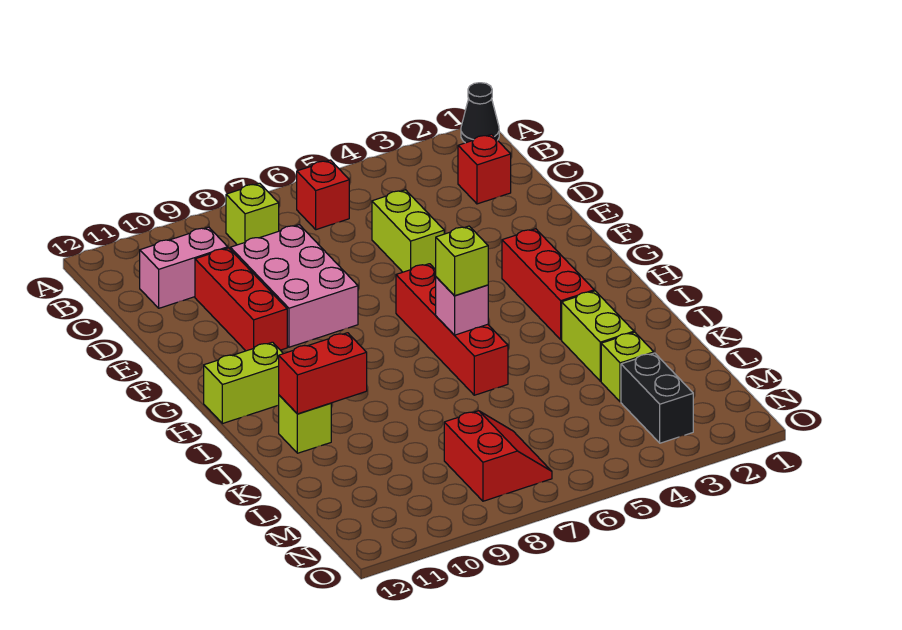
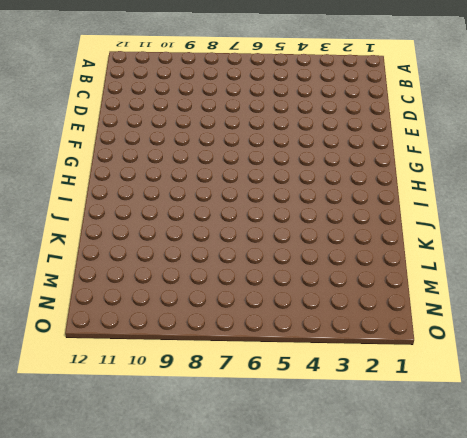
none -> black cone A1 level 1
none -> red brick B6 level 1
none -> lime brick B8 level 1

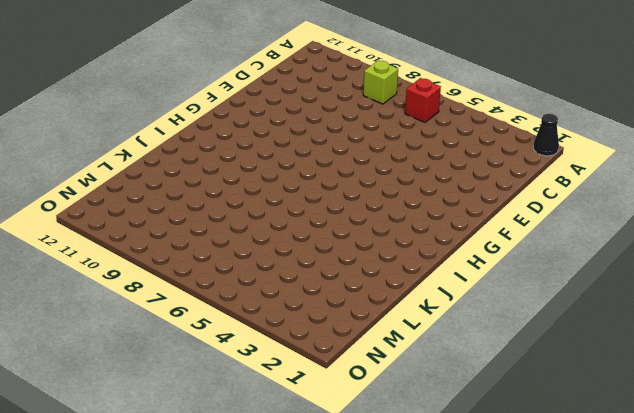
none -> red brick C2 level 1
none -> pink brick C10:C11 level 1
none -> lime brick D5:E5 level 1

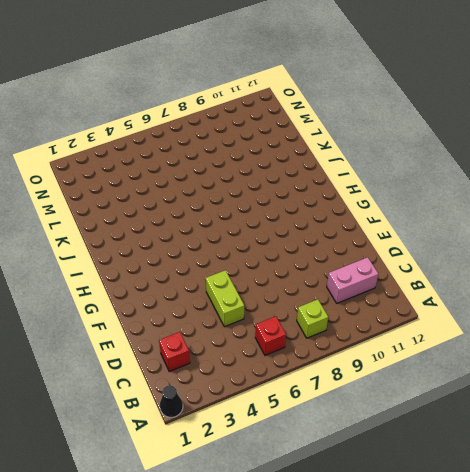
none -> pink brick D8:F9 level 1
none -> red brick D10:F10 level 1
none -> red brick G3:I3 level 1

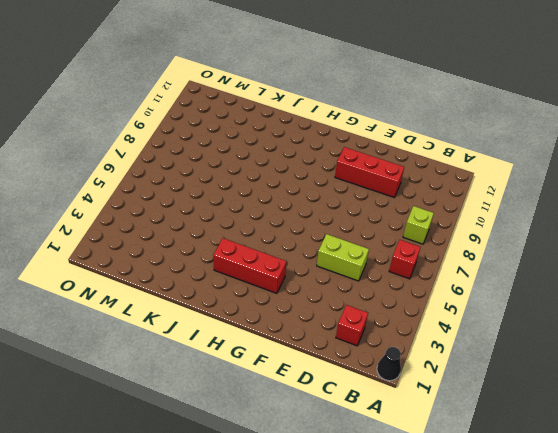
none -> pink brick C10:C11 level 1
none -> pink brick D8:F9 level 1
none -> red brick G6:J6 level 1

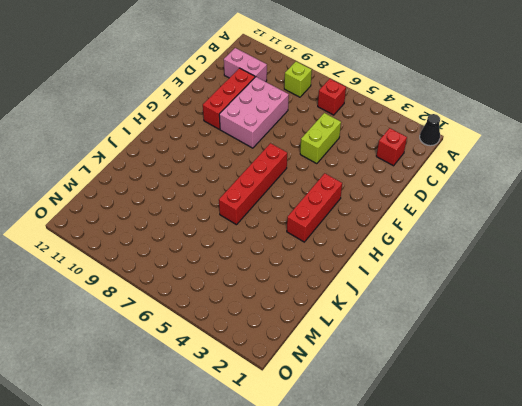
none -> lime brick H11:H12 level 1
none -> lime brick J3:K3 level 1
none -> lime brick J11 level 1

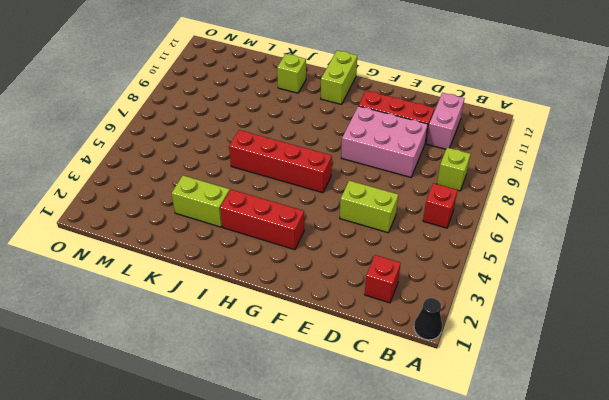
none -> lime brick L3 level 1
none -> black brick M3:N3 level 1
none -> red slope M7:N8 level 1 top 8

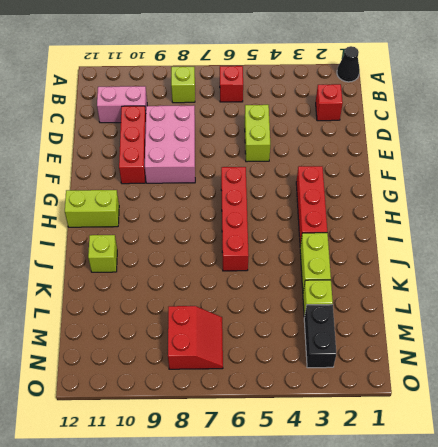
none -> pink brick I6 level 2
none -> red brick J10:J11 level 2
none -> lime brick I6 level 3

